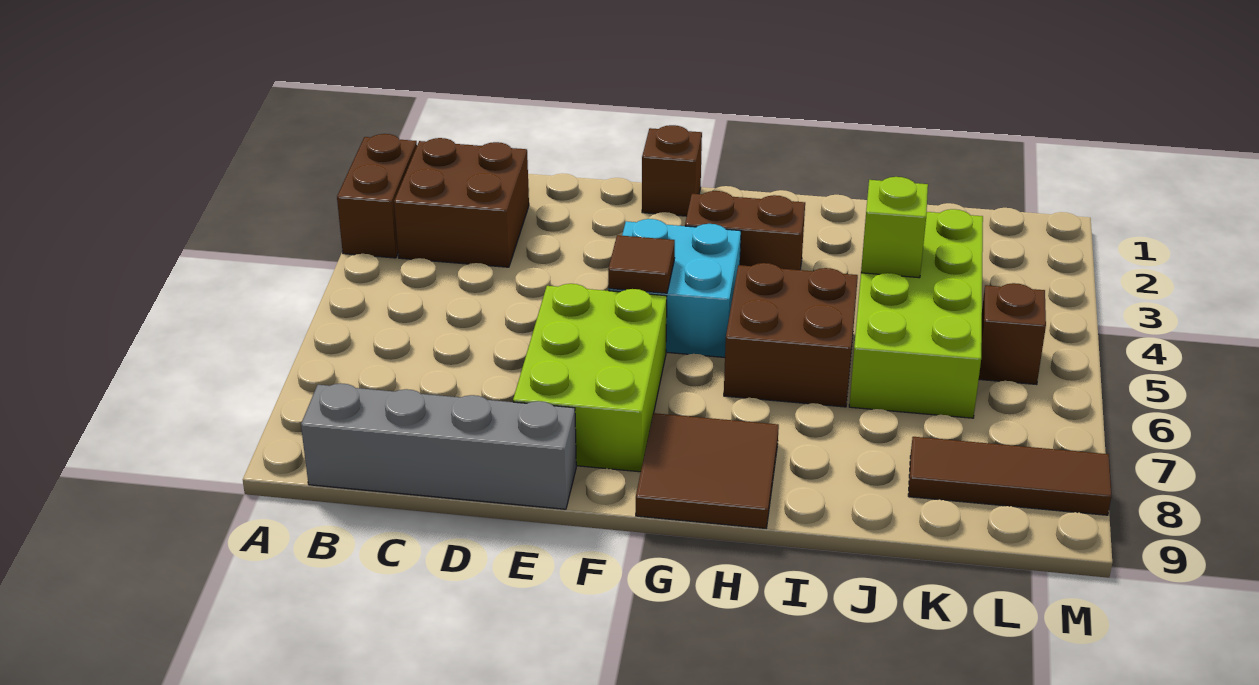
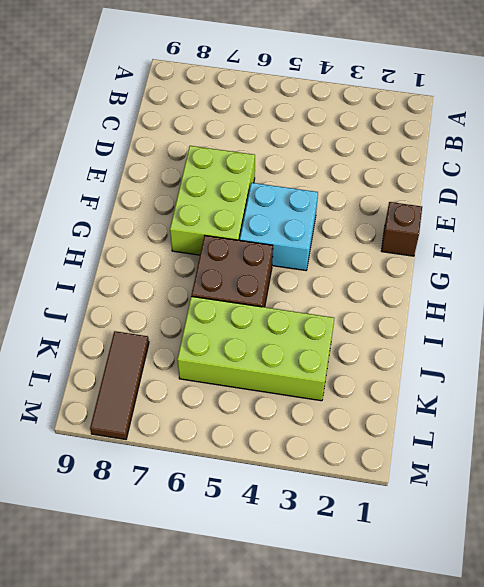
lime brick E6:G7 level 1 -> lime brick E6:F8 level 1
none -> brown brick A2:A3 level 1
none -> brown brick B2:C3 level 1
none -> grey brick B9:E9 level 1

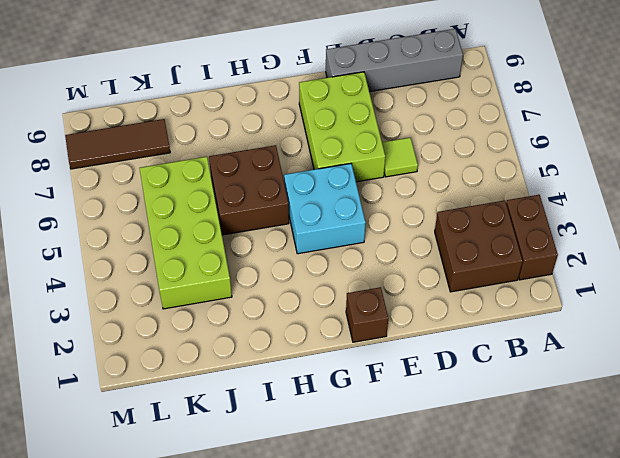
lime tile D6 level 1 -> none
none -> brown brick G3:H3 level 1
none -> brown tile G8:H9 level 1
none -> brown brick L5 level 1

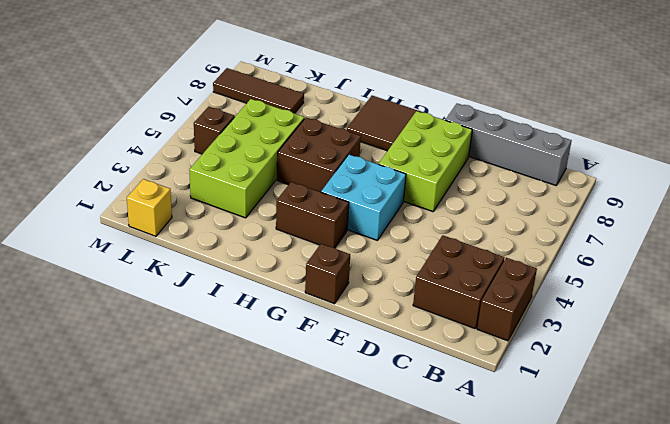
yellow brick L1 level 1 -> none
none -> brown tile F5 level 2
none -> lime brick J4 level 2

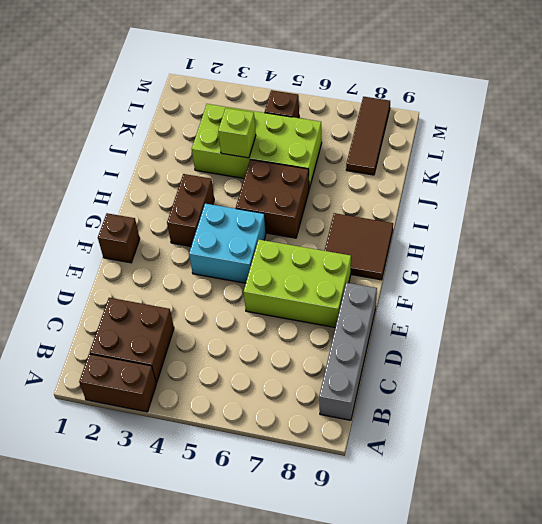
none -> brown tile F5 level 2

